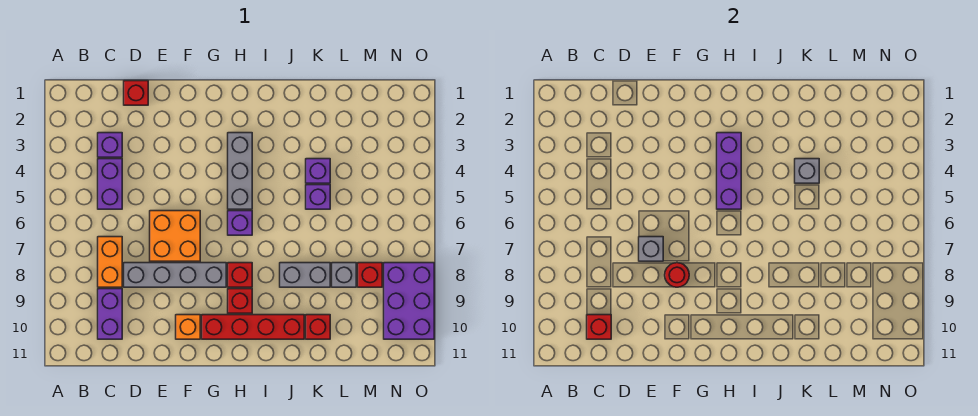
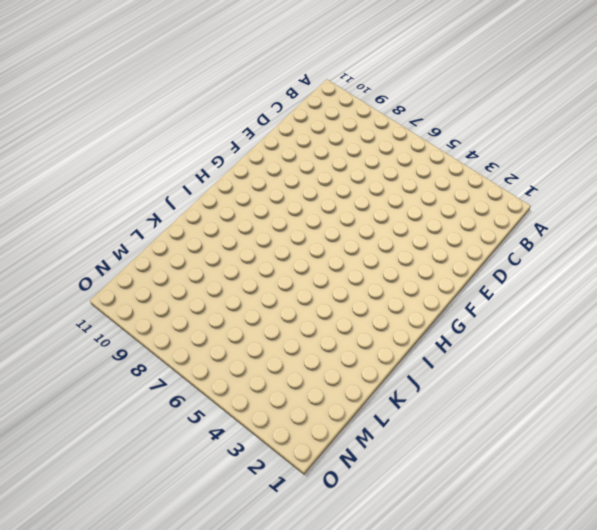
none -> purple brick C3 level 1
none -> purple brick C4:C5 level 1
none -> orange brick C7:C8 level 1

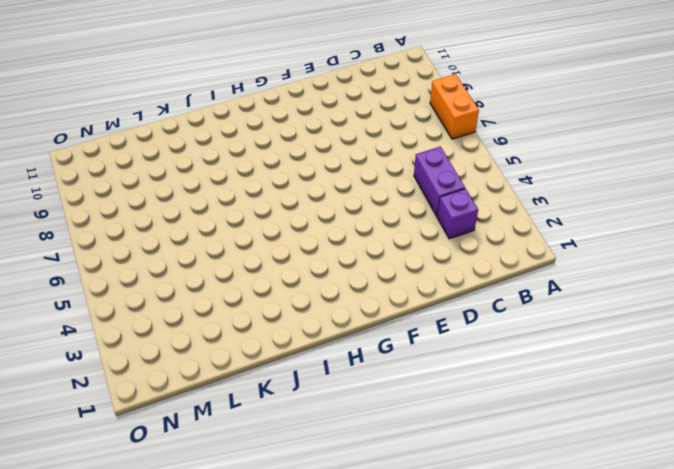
orange brick A7:A8 level 1 -> orange brick C7:C8 level 1
none -> purple brick C9:C10 level 1
none -> red brick D1 level 1
none -> grey brick D8:G8 level 1

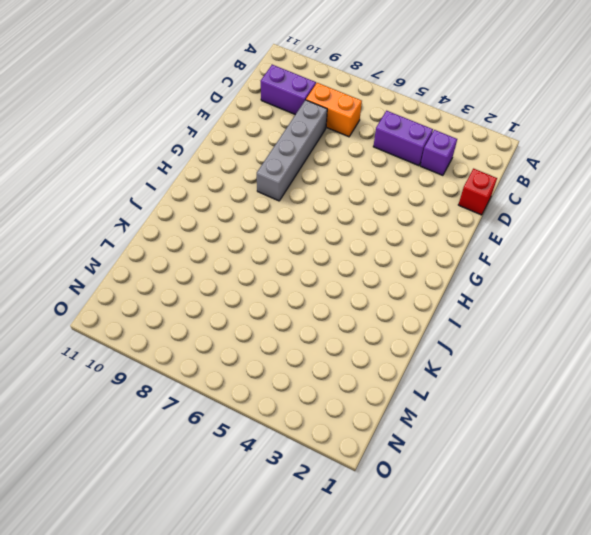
none -> orange brick E6:F7 level 1
none -> orange brick F10 level 1
none -> red brick G10:J10 level 1

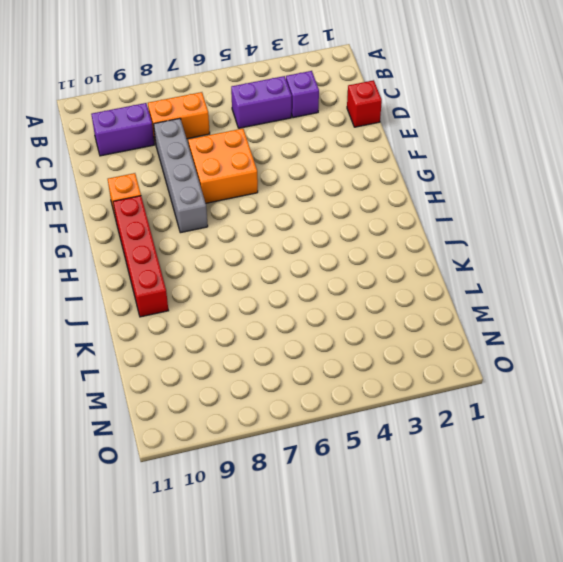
none -> grey brick H3:H5 level 1
none -> purple brick H6 level 1
none -> red brick H8 level 1

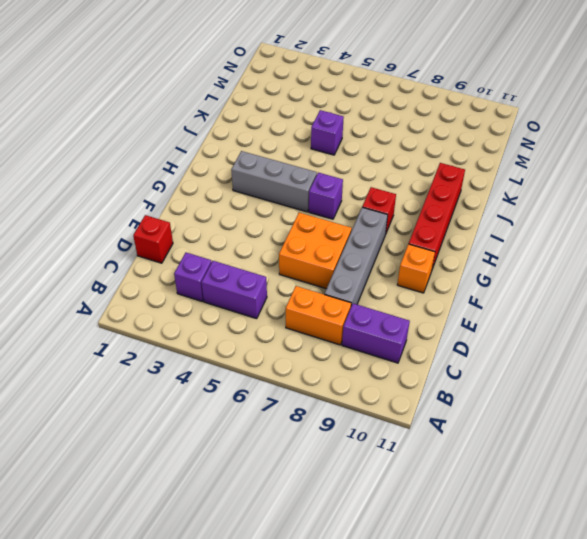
none -> red brick H9 level 1
none -> grey brick J8:K8 level 1
none -> purple brick K4 level 1

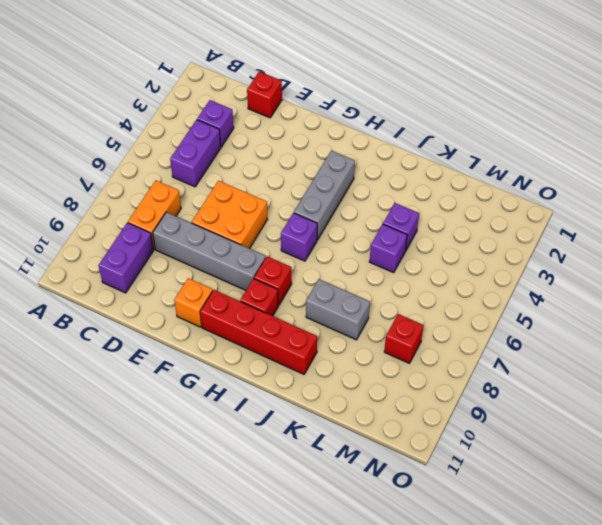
none -> red brick K10 level 1
none -> grey brick L8 level 1
none -> purple brick N8:O10 level 1

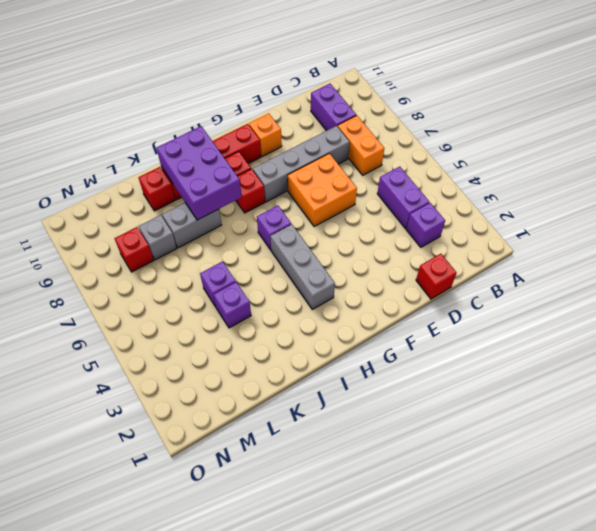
purple brick I8:J10 level 2 -> purple brick N8:O10 level 1
none -> red brick C10 level 2
none -> grey brick E7 level 2
none -> red round brick F8 level 2

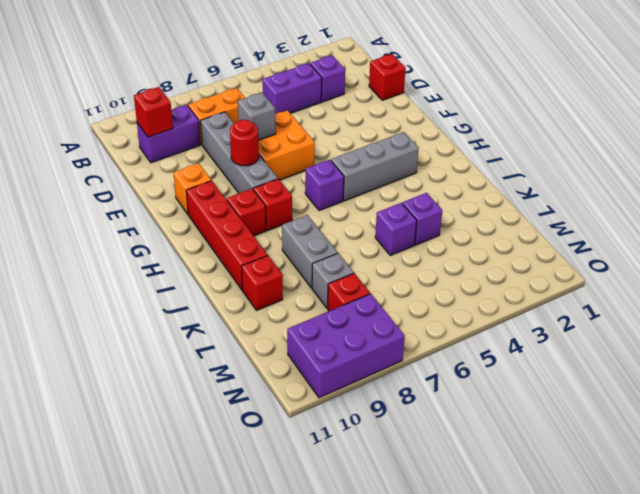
none -> purple brick H3:H5 level 2
none -> grey brick K4 level 2

